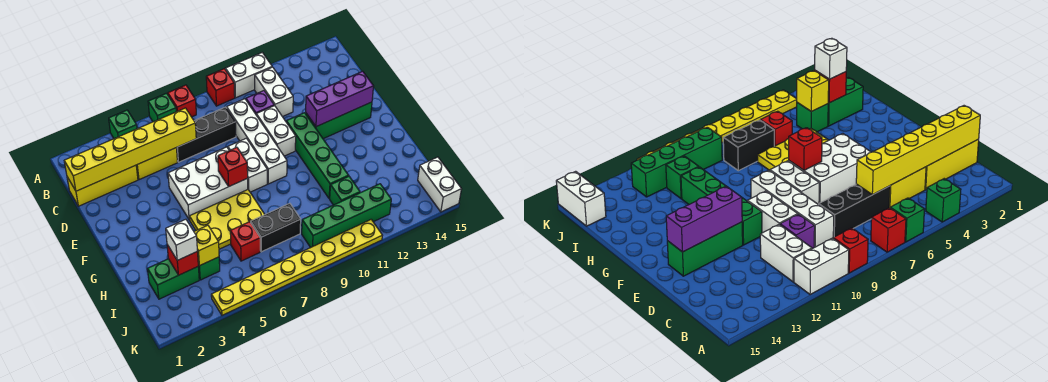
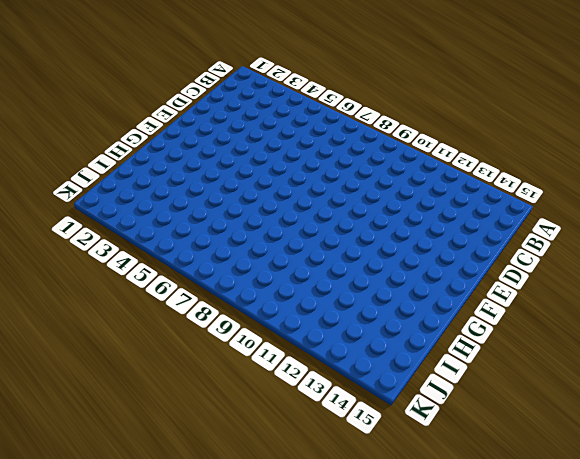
none -> green brick A4 level 1
none -> green brick A6 level 1
none -> red brick A7 level 1
none -> red brick A9 level 1

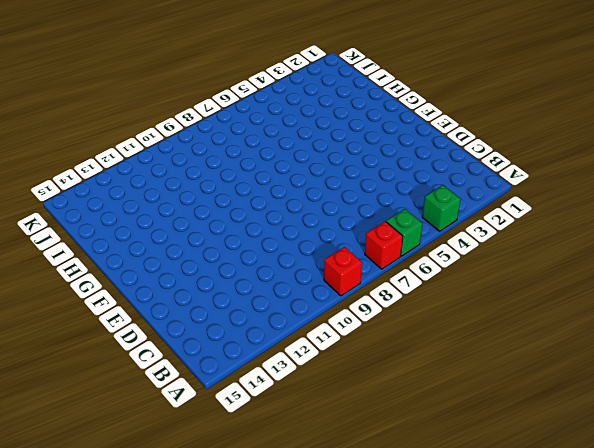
none -> white brick A10:A11 level 1
none -> white brick B11:C11 level 1
none -> yellow brick C1:C3 level 1
none -> yellow brick C4:C5 level 1

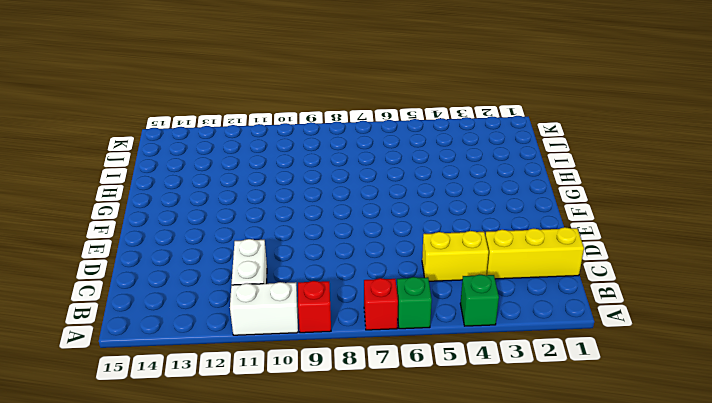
none -> black brick C6:C8 level 1
none -> white brick C9:F9 level 1
none -> purple brick C10 level 1
none -> white brick D10:E10 level 1

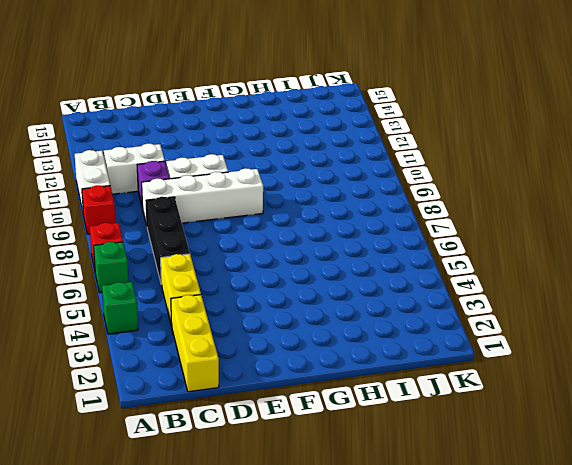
none -> white brick E5:F7 level 1
none -> white brick E8:F8 level 1
none -> green brick E11:H11 level 1
none -> green brick E12:E14 level 1

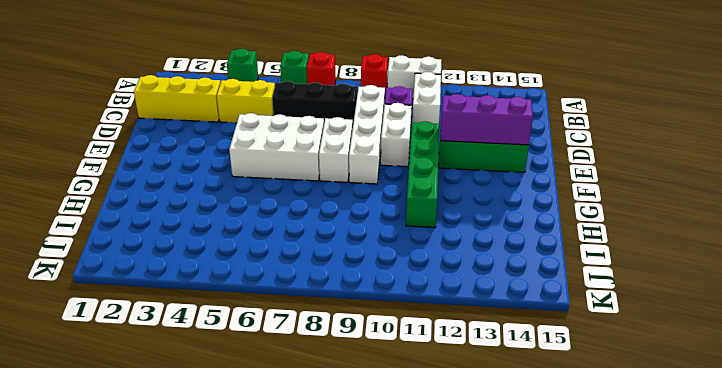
none -> yellow plate G5:H7 level 1
none -> green brick I2:I3 level 1
none -> green brick I4 level 1
none -> red brick I6 level 1

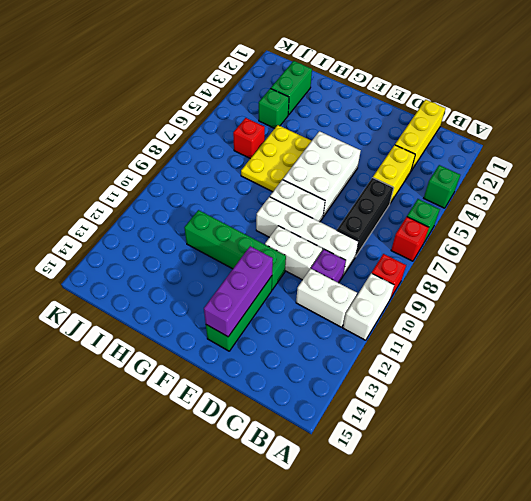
none -> black brick I7:I8 level 1
none -> green brick I11 level 1
none -> green brick J9:J12 level 1
none -> white brick J15:K15 level 1

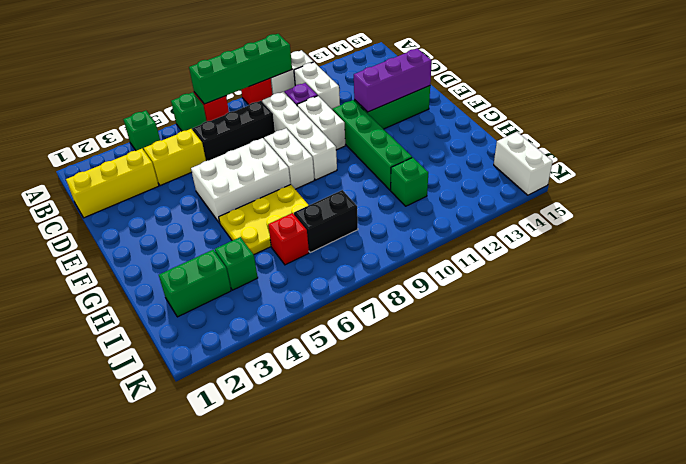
green brick A7:A10 level 2 -> green brick J9:J12 level 1
none -> yellow plate K4:K11 level 1
none -> yellow brick C1:C6 level 2
none -> red brick F7 level 2
none -> red brick I3 level 2

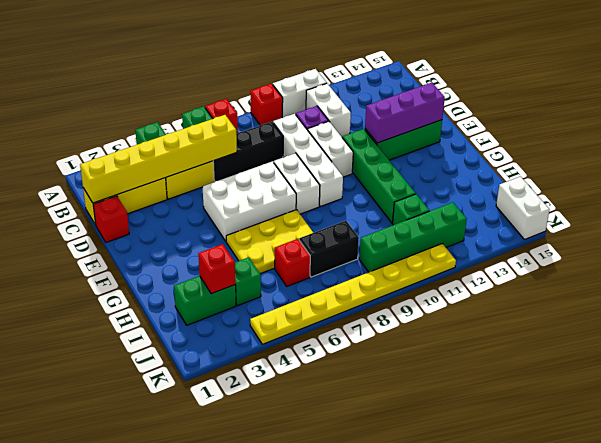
red brick D1 level 1 -> red brick F7 level 2
none -> yellow brick I4 level 2
none -> white brick I3 level 3

